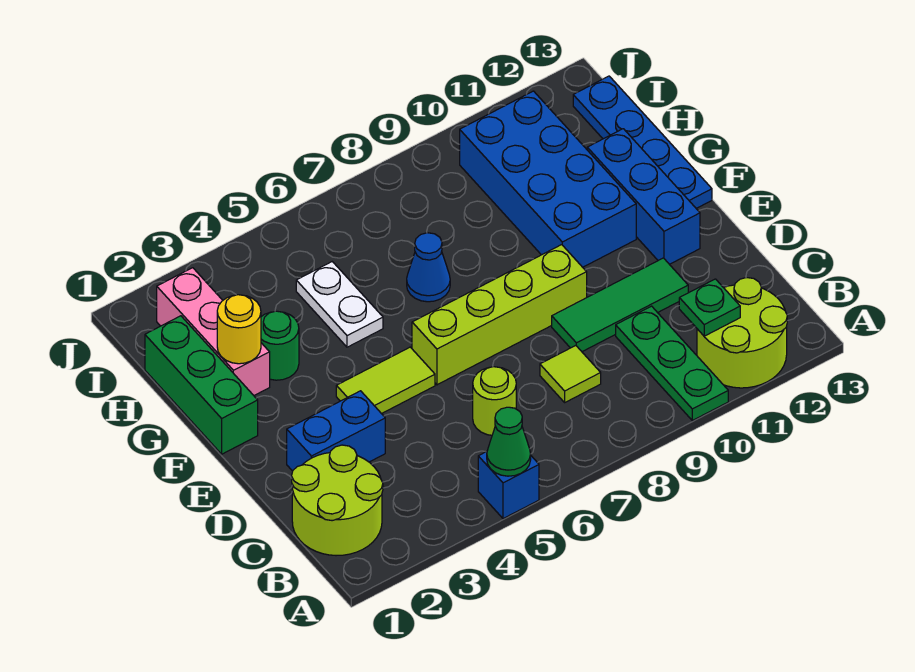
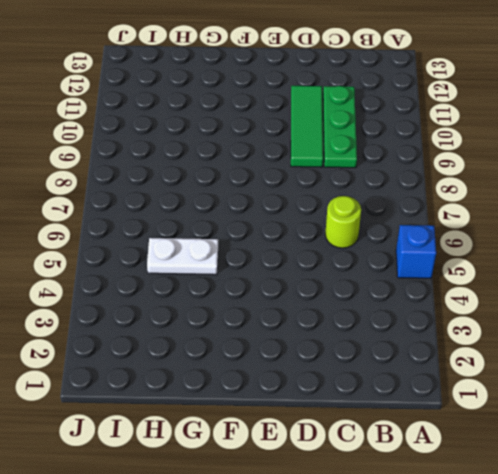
green plate C9:C11 level 1 -> green plate A10:C10 level 1
none -> lime round brick A11:B12 level 1
none -> lime round brick B1:C2 level 1
none -> lime tile C8 level 1

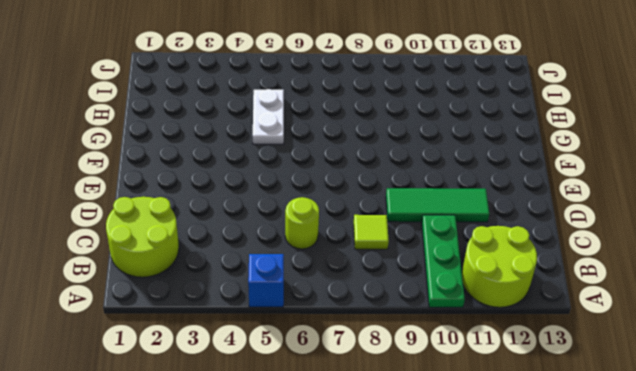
none -> blue brick D2:D3 level 1
none -> lime tile E4:E5 level 1
none -> lime brick E6:E9 level 1

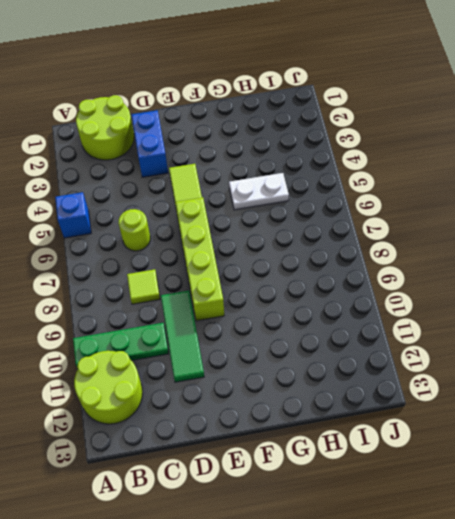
none -> blue brick E12:G12 level 1
none -> green brick F1:H1 level 1
none -> blue brick F10:I11 level 1

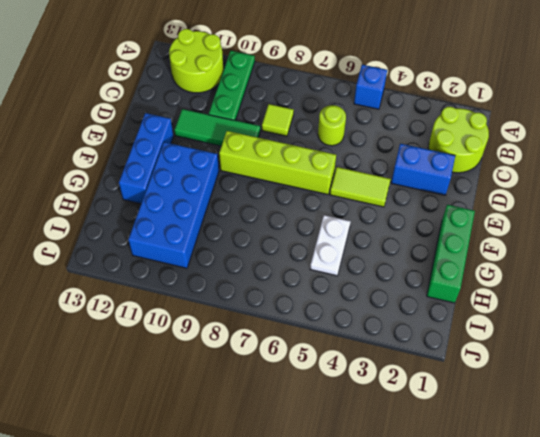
none -> blue plate F13:I13 level 1
none -> pink brick G2:I2 level 1
none -> green round brick G3 level 1

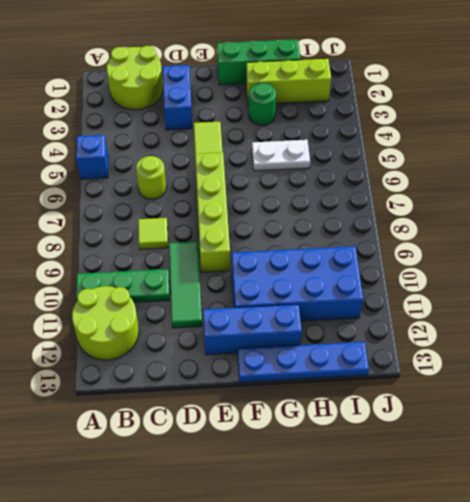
lime brick G2:I2 level 1 -> pink brick G2:I2 level 1
none -> blue cone G7 level 1
none -> green cone A5 level 2
none -> green plate B11 level 2

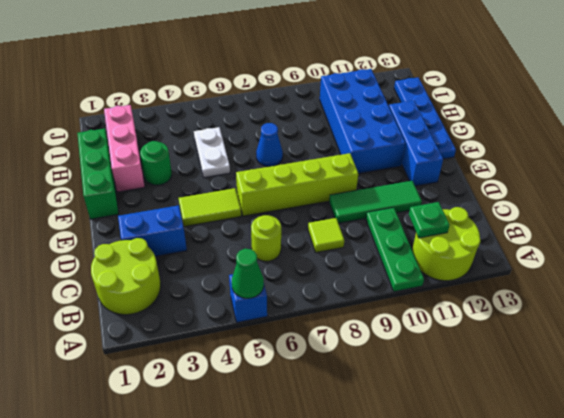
none -> yellow round brick G2 level 2

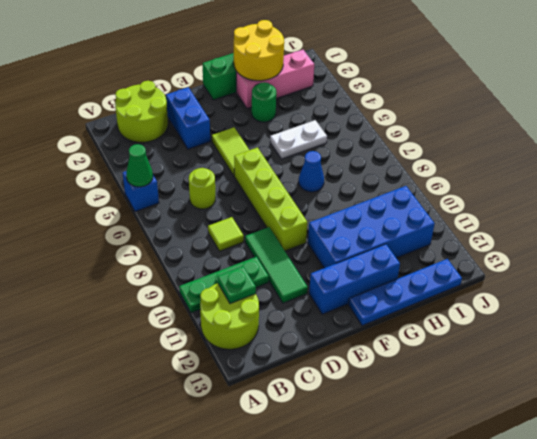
yellow round brick G1:H2 level 2 -> yellow round brick G2 level 2

